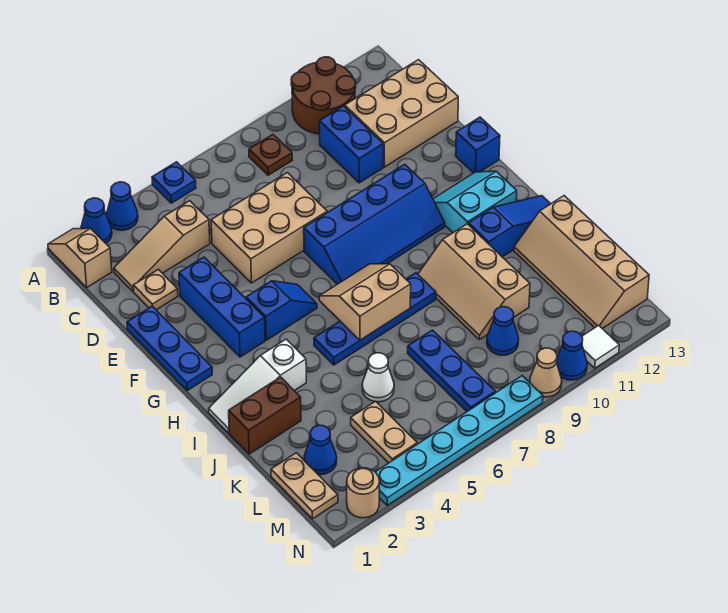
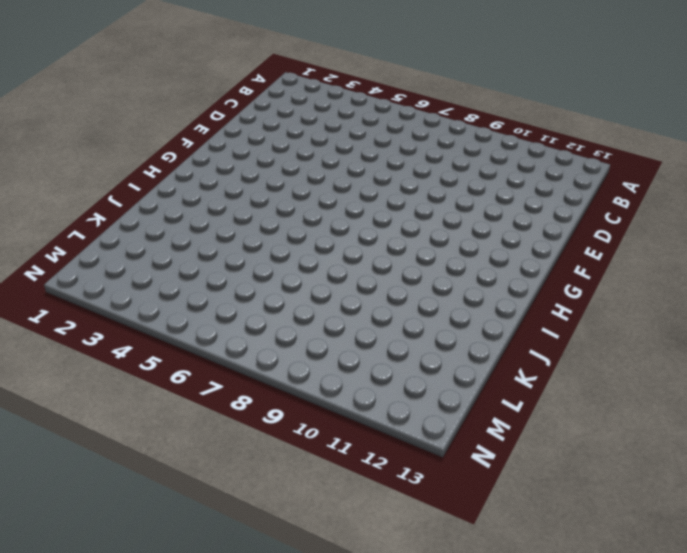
none -> tan slope A1:B1 level 1 top B
none -> blue cone A2 level 1
none -> blue cone A3 level 1
none -> blue plate A5 level 1

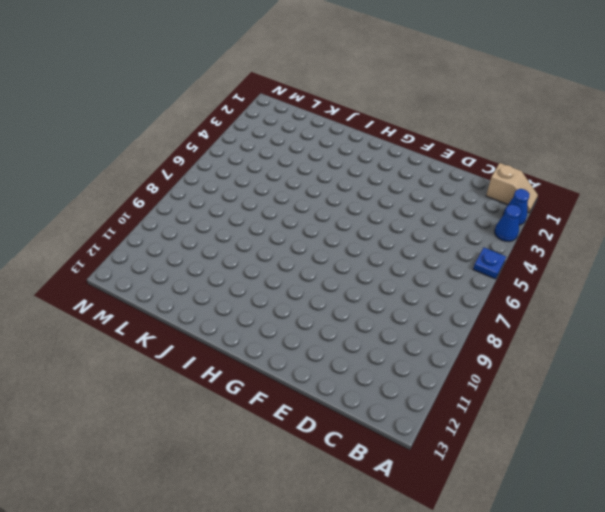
none -> brown round brick A10:B11 level 1
none -> brown plate B8 level 1
none -> tan slope C2:C4 level 1 top 4
none -> blue brick C10:D10 level 1

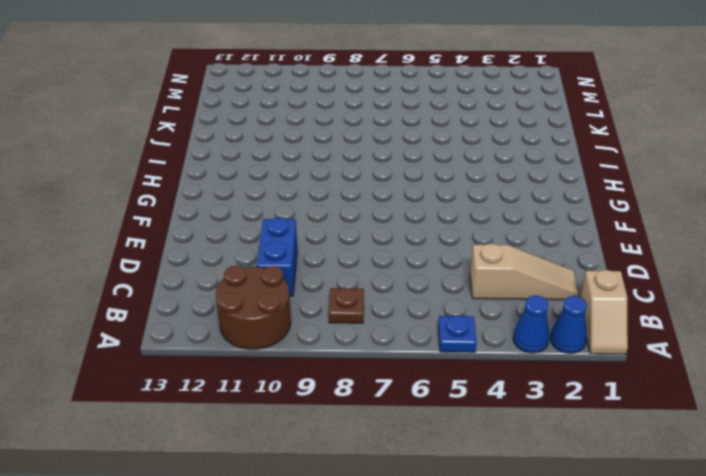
none -> tan brick C11:D13 level 1
none -> tan plate D2 level 1
none -> tan brick D5:E7 level 1
none -> blue plate E1:G1 level 1

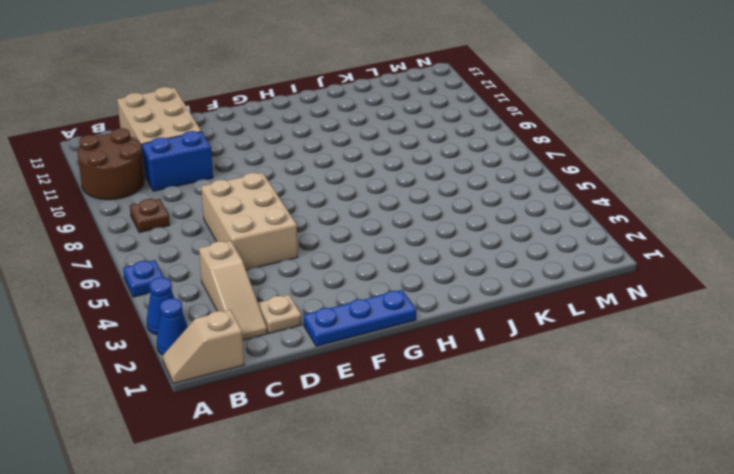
none -> blue brick E3:G3 level 1
none -> blue slope F7:G10 level 1 top F
none -> blue brick F13 level 1
none -> blue slope G4:G5 level 1 top 4

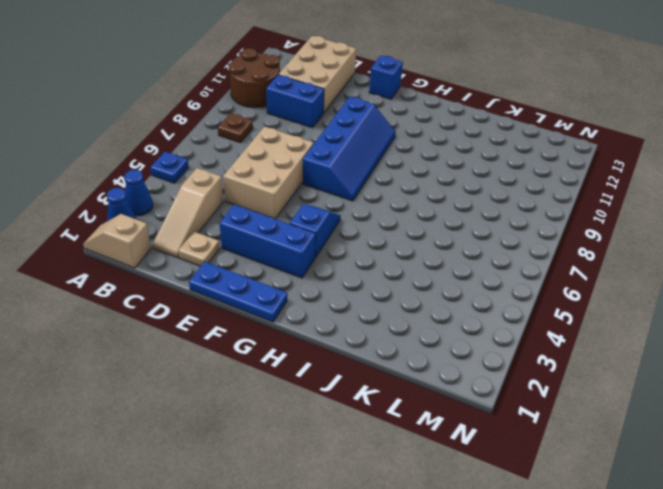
none -> cyan slope G11:H12 level 1 top H
none -> white slope I1:I3 level 1 top 3
none -> blue plate I5:I8 level 1
none -> tan slope I9:K10 level 1 top 10

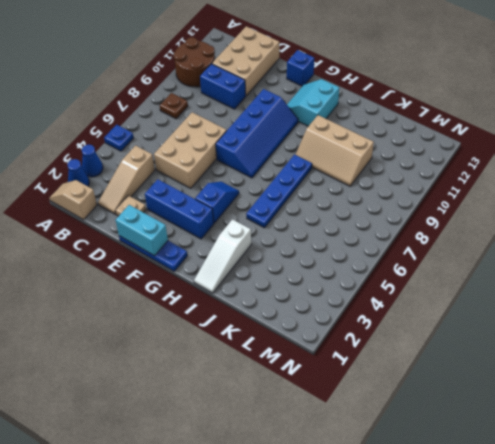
cyan brick E1:F1 level 2 -> none
none -> blue slope I11:I13 level 1 top 11
none -> brown brick J1:J2 level 1
none -> tan slope J12:M13 level 1 top 13
none -> white cone K5 level 1

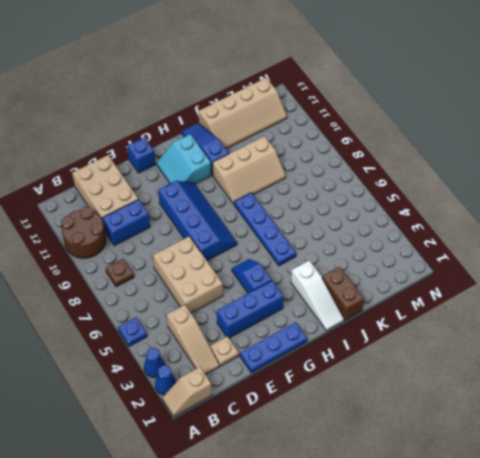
none -> white cone K5 level 1
none -> blue plate K7:M7 level 1
none -> tan plate L1:M1 level 1
none -> blue cone L2 level 1

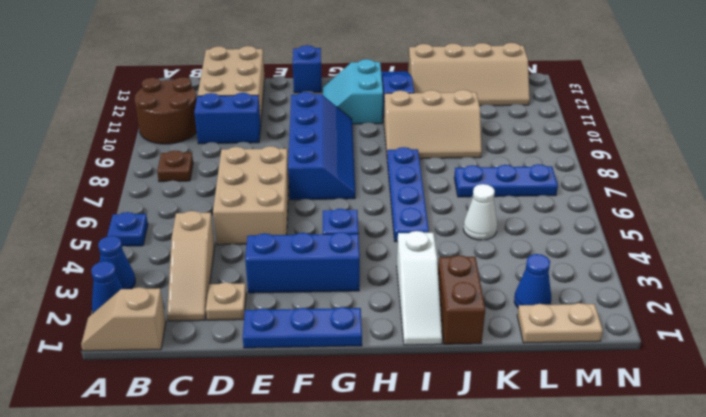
none -> tan plate L4:M4 level 1
none -> blue cone L9 level 1
none -> tan round brick N2 level 1
none -> cyan plate N3:N8 level 1

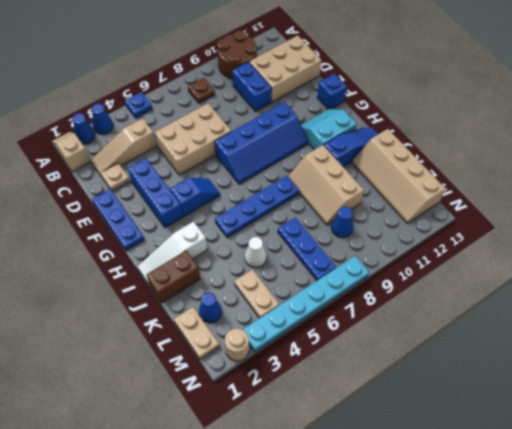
none -> tan cone N9 level 1
none -> blue cone N10 level 1
none -> white tile N11 level 1
none -> tan slope H6:I7 level 2 top I

